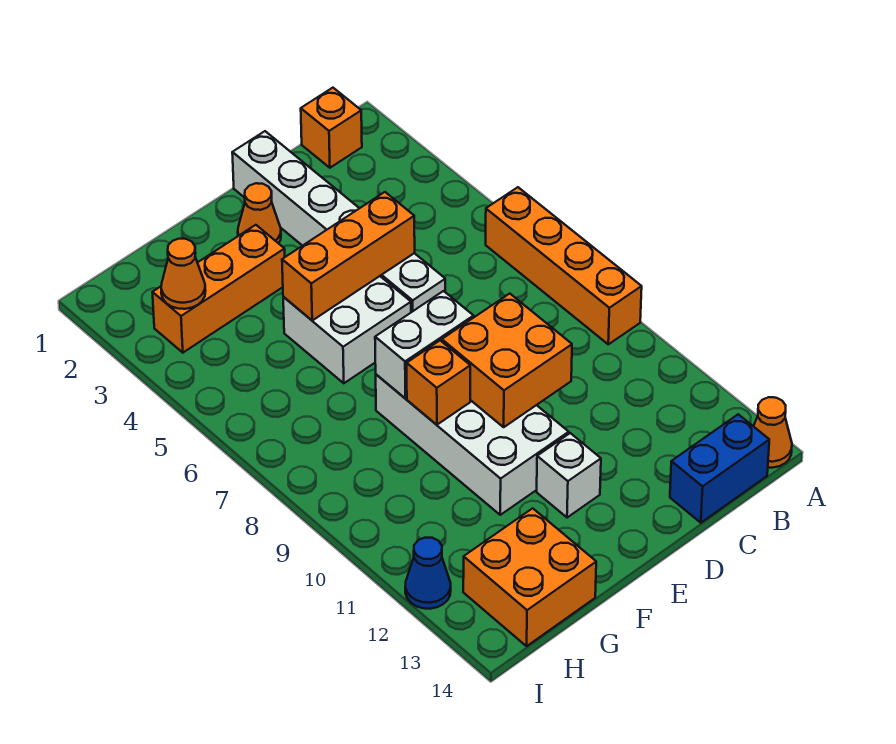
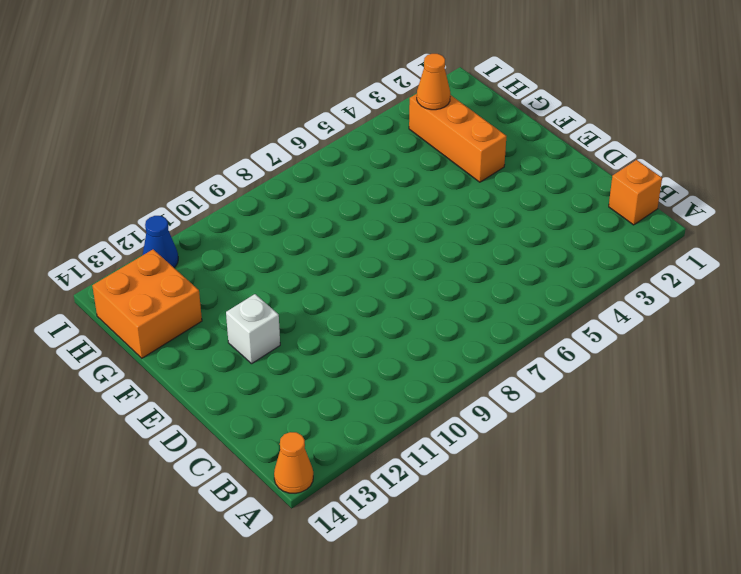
none -> orange brick A6:A9 level 1
none -> blue brick B14:C14 level 1
none -> white brick D1:D6 level 1

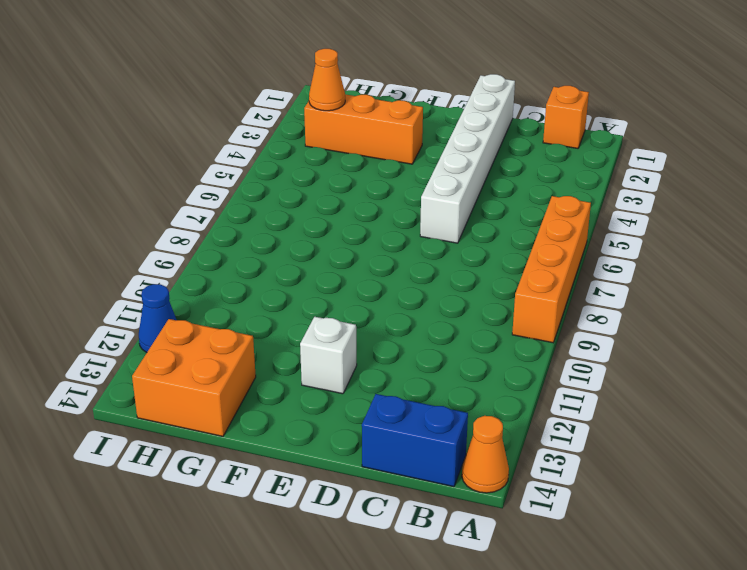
none -> orange cone E2 level 1
none -> white brick E5:F6 level 1
none -> white brick E8:F11 level 1

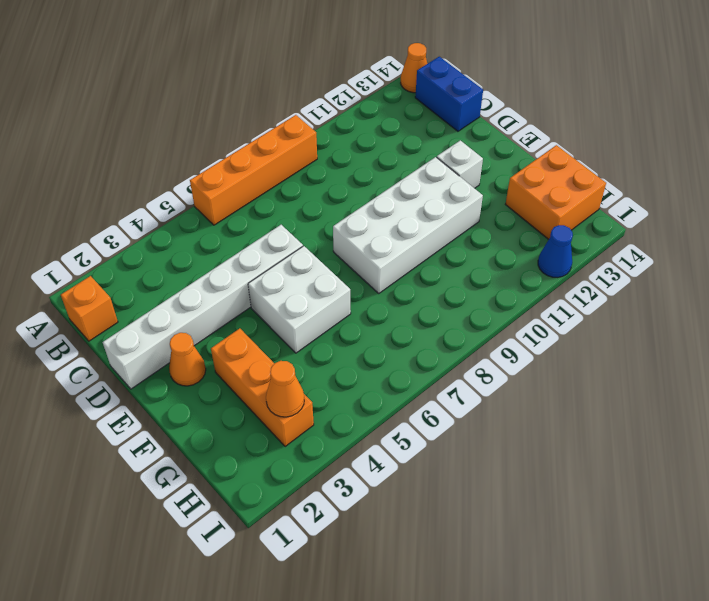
none -> orange brick D5:F5 level 2
none -> orange brick D9:E10 level 2
none -> white brick E8:F8 level 2

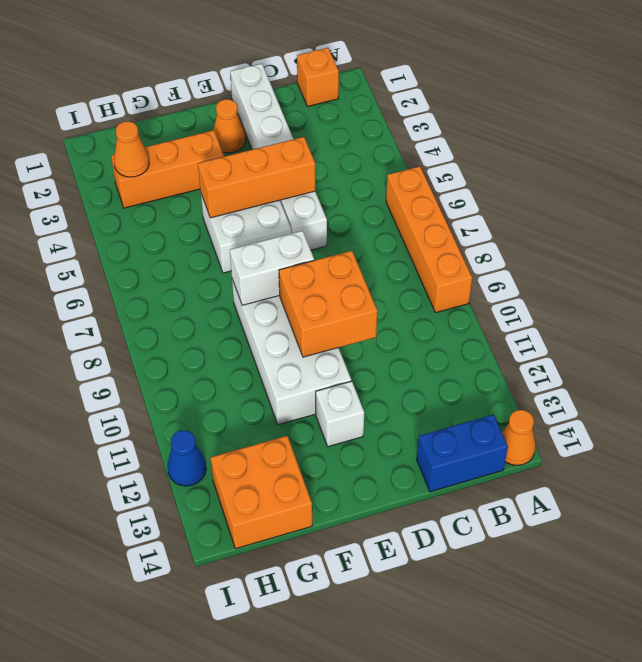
none -> orange brick F9 level 2

